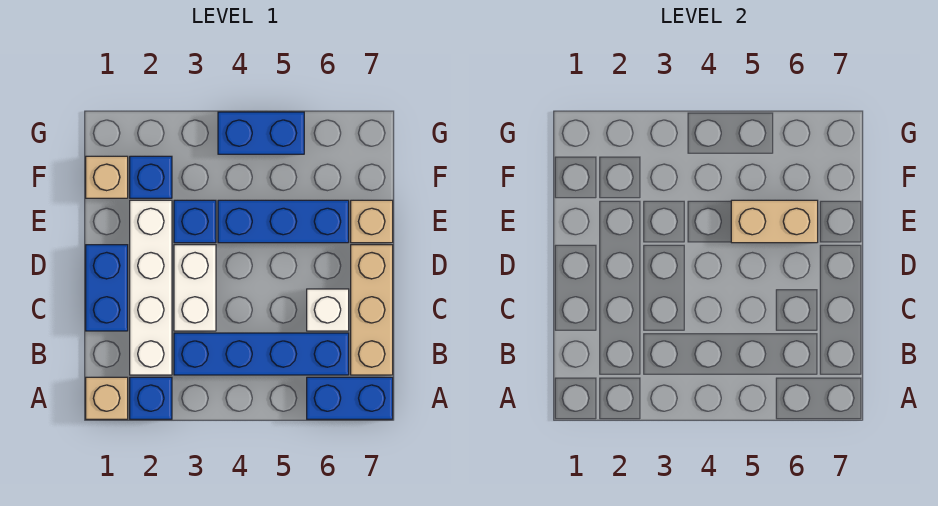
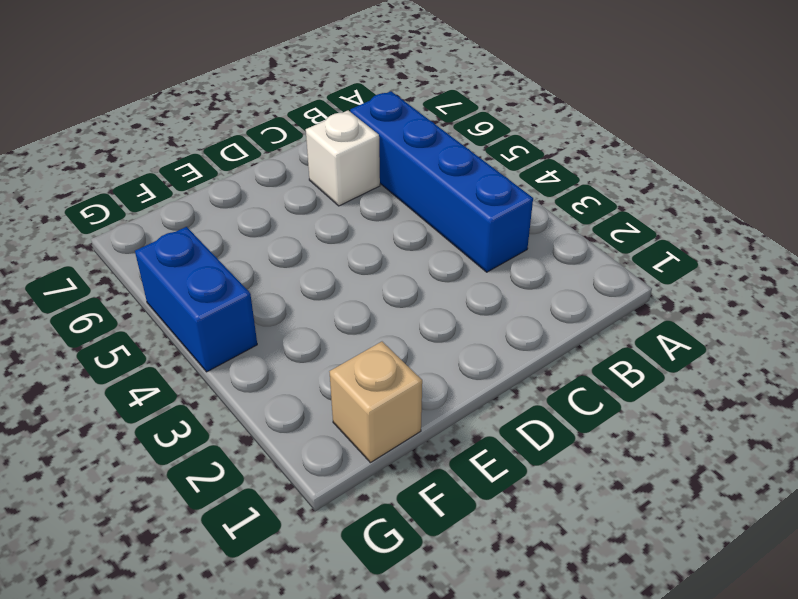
none -> tan brick A1 level 1
none -> blue brick A2 level 1
none -> blue brick A6:A7 level 1

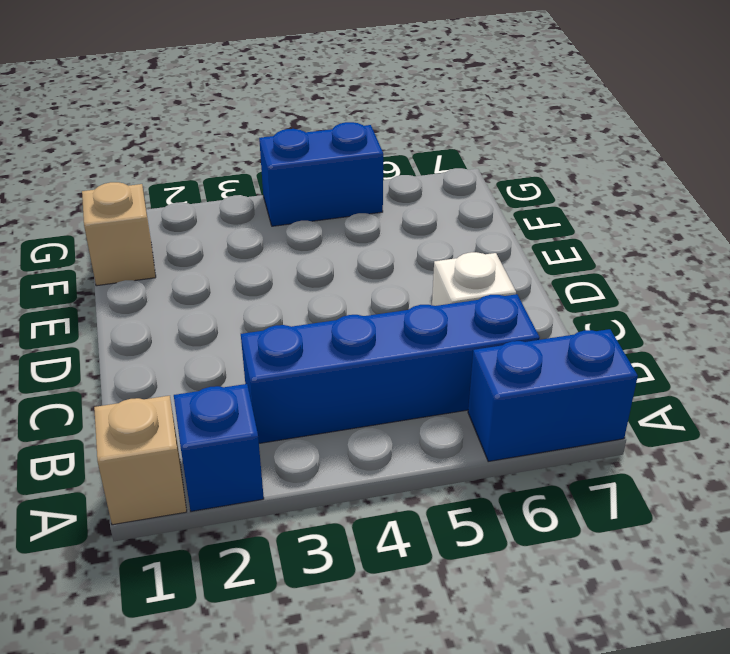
none -> white brick B2:E2 level 1
none -> tan brick B7:D7 level 1
none -> blue brick C1:D1 level 1

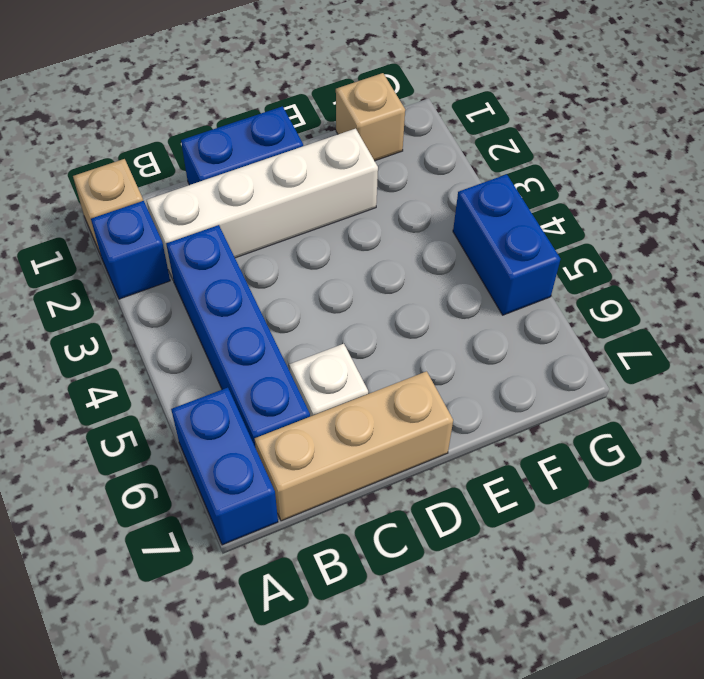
none -> white brick C3:D3 level 1
none -> blue brick E3 level 1
none -> blue brick E4:E6 level 1

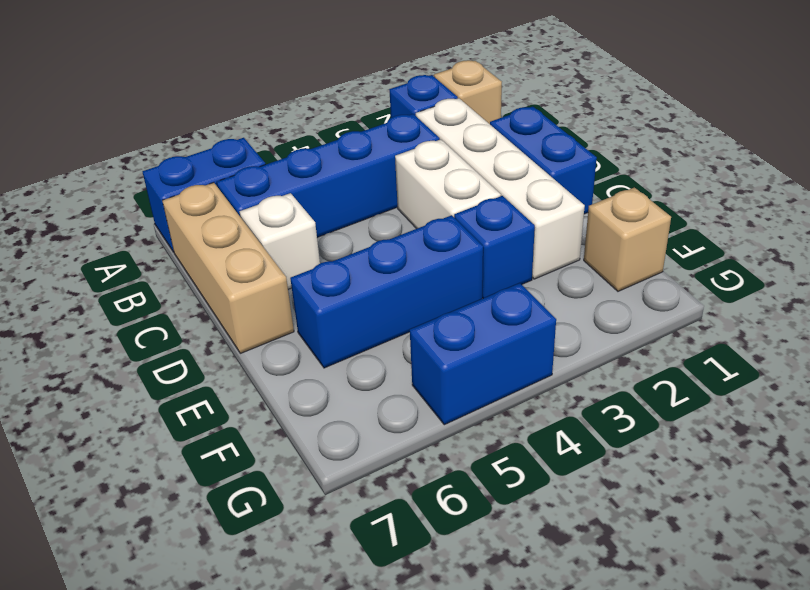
none -> tan brick E7 level 1
none -> blue brick F2 level 1
none -> tan brick E5:E6 level 2

